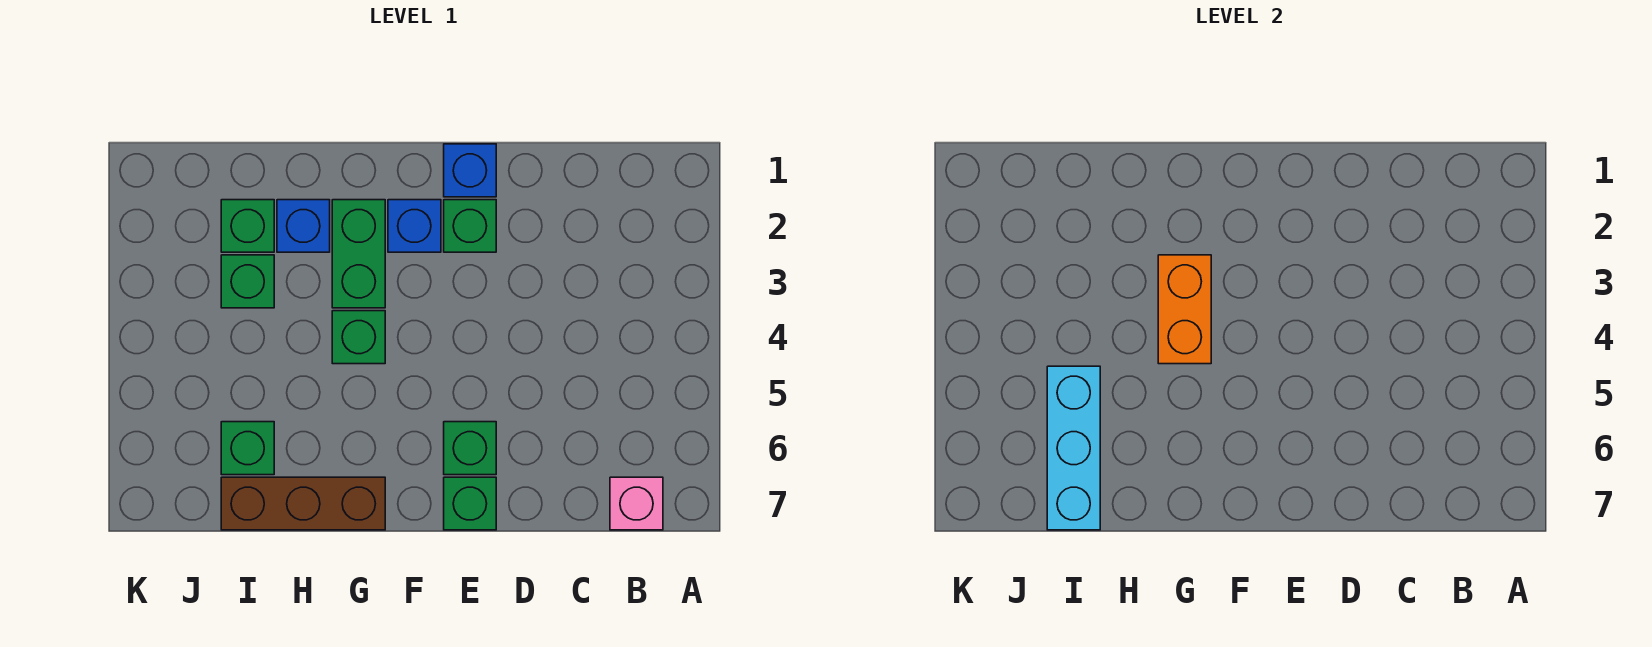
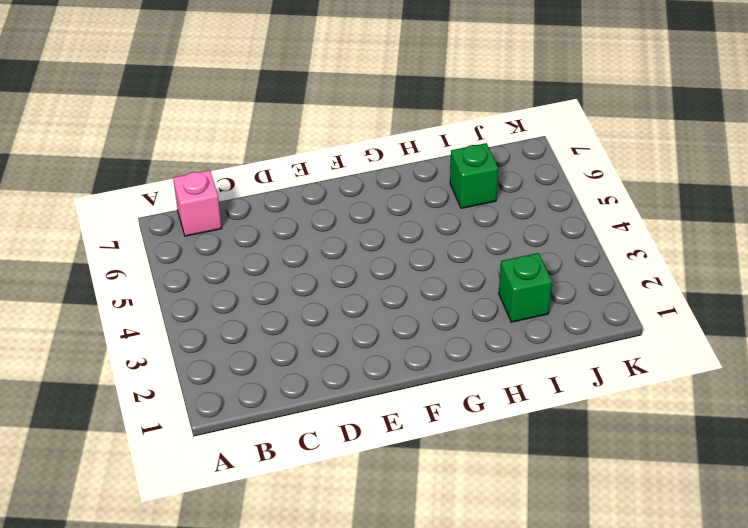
none -> blue brick E1 level 1
none -> green brick E2 level 1
none -> green brick E6 level 1

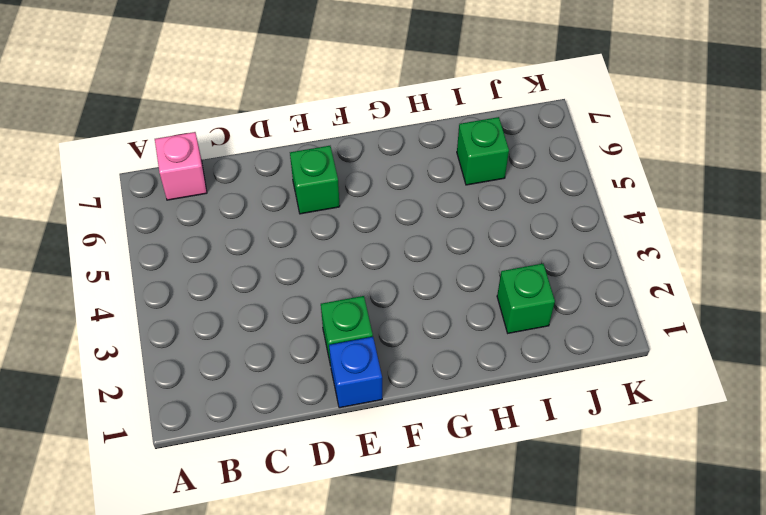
none -> green brick E7 level 1
none -> blue brick F2 level 1
none -> green brick G2:G3 level 1

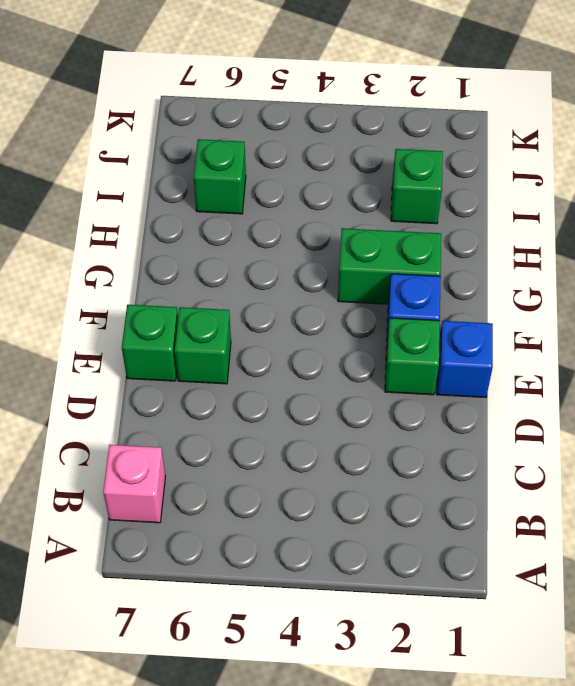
none -> green brick G4 level 1
none -> brown brick G7:I7 level 1
none -> blue brick H2 level 1

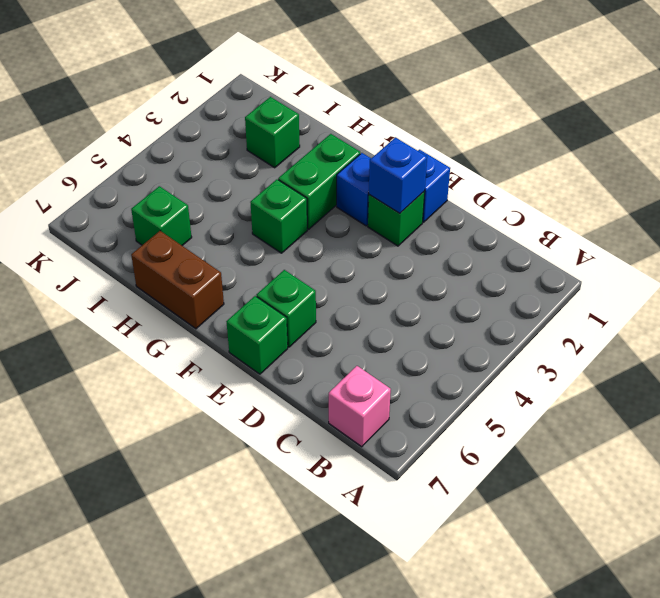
blue brick E2 level 2 -> blue brick H2 level 1
brown brick G7:H7 level 1 -> brown brick G7:I7 level 1
none -> green brick I3 level 1
none -> orange brick G3:G4 level 2
none -> cyan brick I5:I7 level 2

